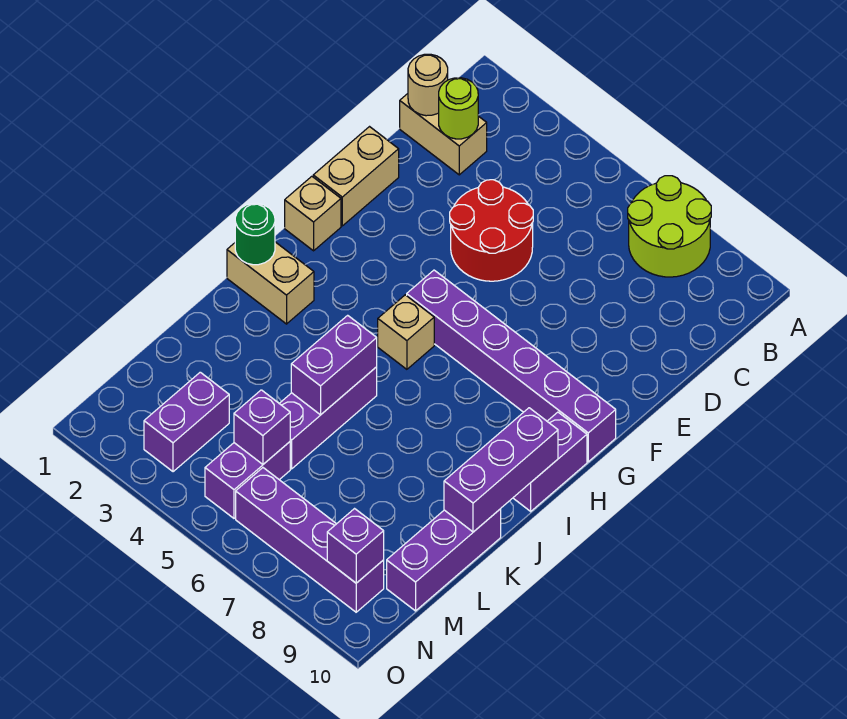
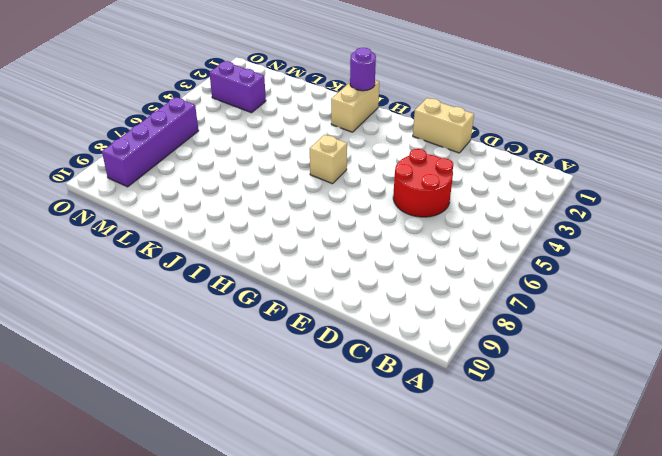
purple round brick I1 level 2 -> green round brick I1 level 2
none -> lime round brick A7:B8 level 1
none -> tan brick C1:C2 level 1
none -> tan brick G1 level 1

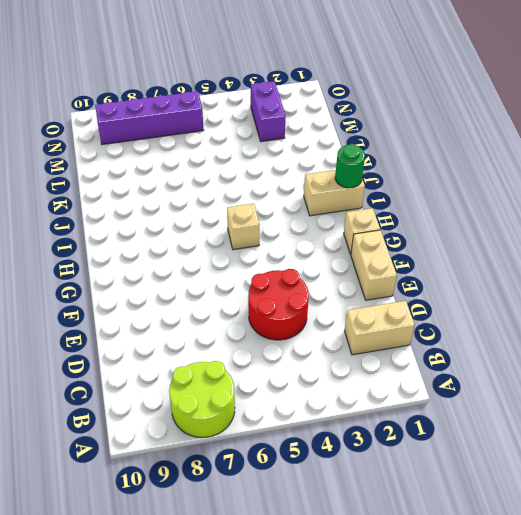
none -> purple brick G5:G10 level 1
none -> purple brick H10:I10 level 1
none -> purple brick J5:L5 level 1

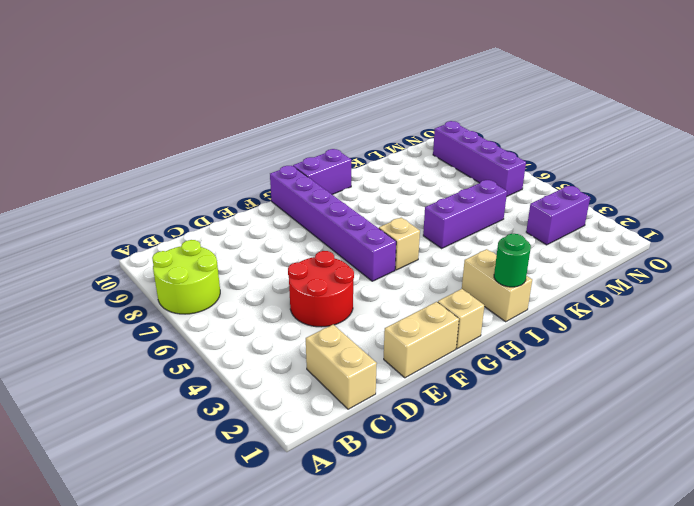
none -> purple brick K10:M10 level 1
none -> purple brick M5:N5 level 1
none -> tan round brick C1 level 2

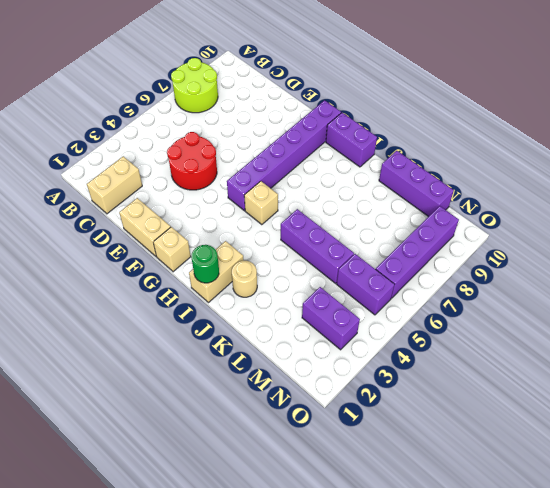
tan round brick J2 level 1 -> tan round brick C1 level 2
none -> lime round brick C2 level 2
none -> purple brick I10:K10 level 2
none -> purple brick J5:K5 level 2

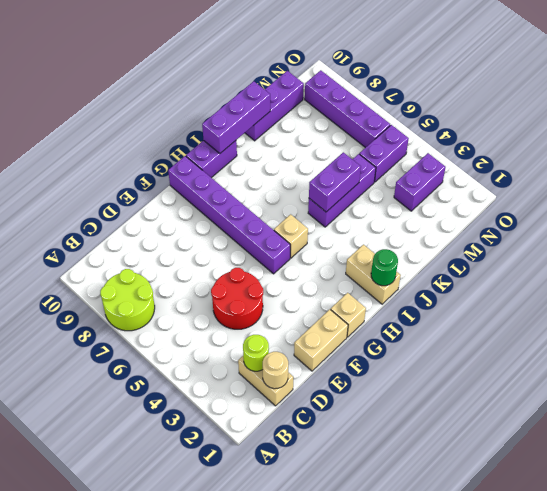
none -> purple brick M5 level 2
none -> purple brick N9 level 2

